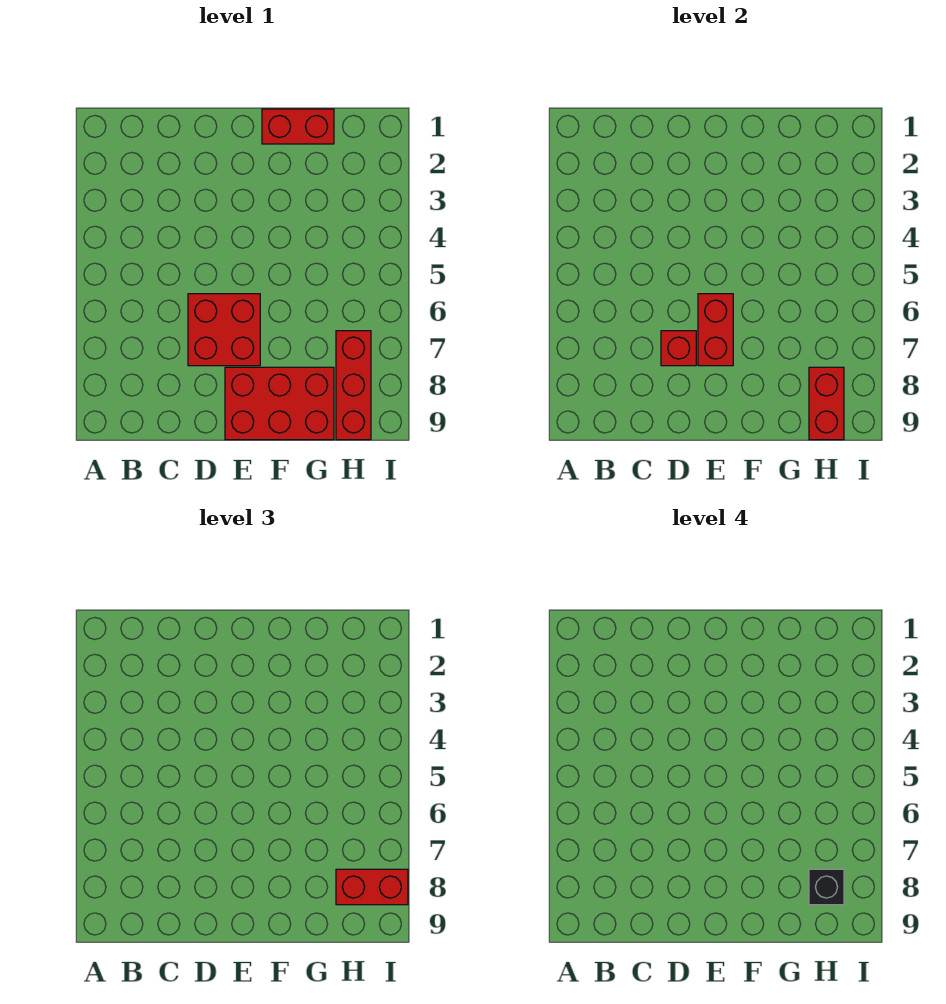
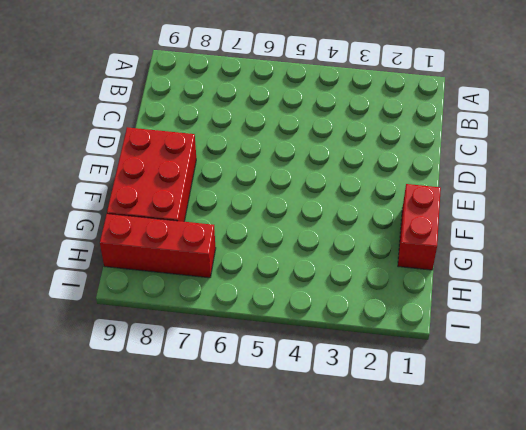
none -> red brick D6:E7 level 1
none -> red brick D7 level 2

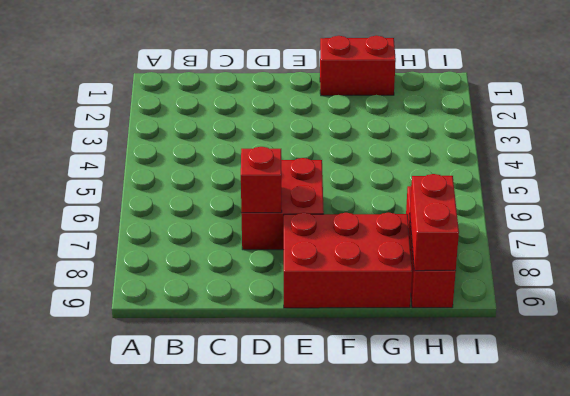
none -> red brick E6:E7 level 2
none -> red brick H8:I8 level 3

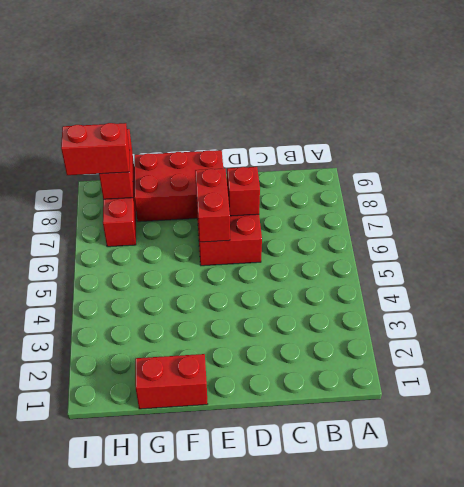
none -> black brick H8 level 4

